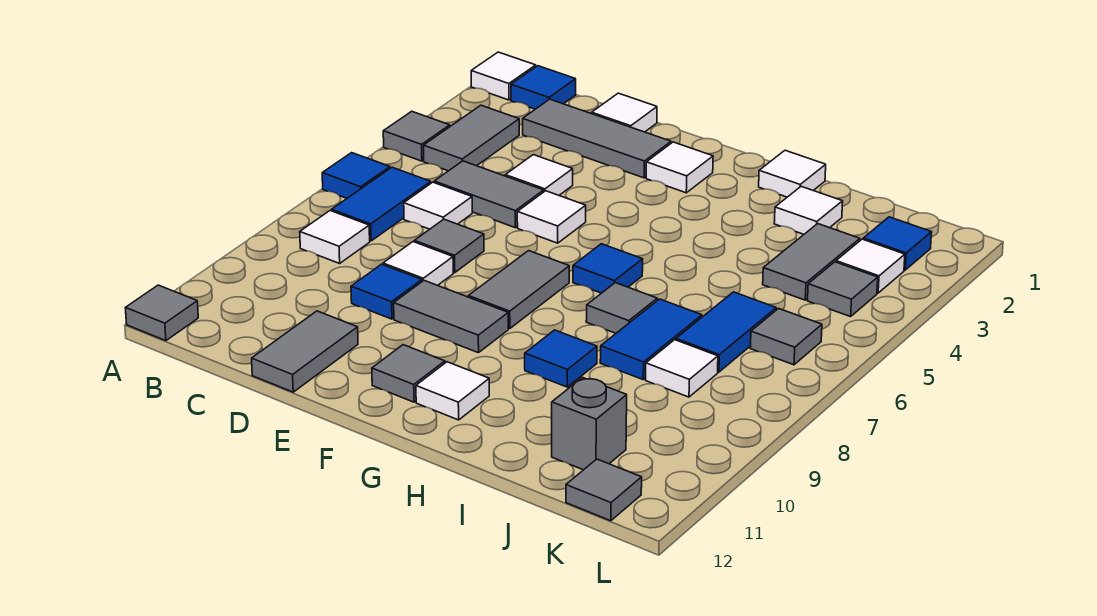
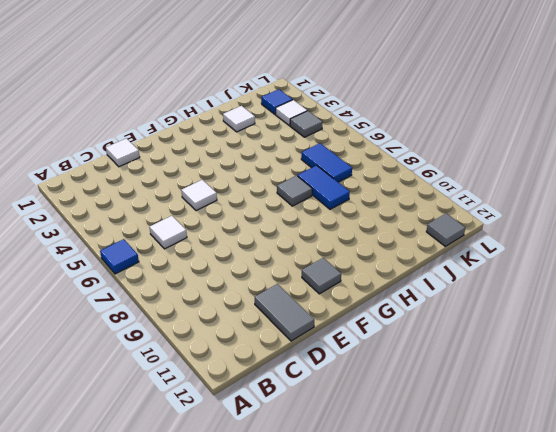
none -> white tile A1 level 1
none -> grey tile A4 level 1
none -> grey tile A12 level 1
none -> blue tile B1 level 1

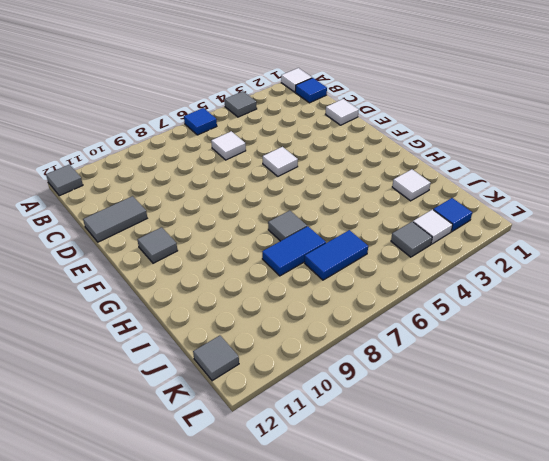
none -> grey tile B3:B4 level 1
none -> blue tile B6:B7 level 1
none -> white tile B8 level 1
none -> grey tile C2:E2 level 1

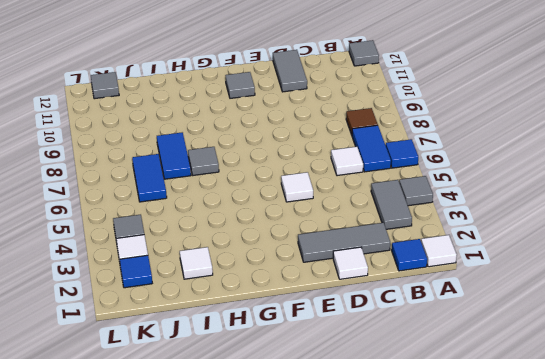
brown tile B8 level 1 -> white tile B8 level 1
none -> grey tile C5:D5 level 1
none -> white tile D4 level 1
none -> grey tile D7 level 1
none -> white tile D8 level 1

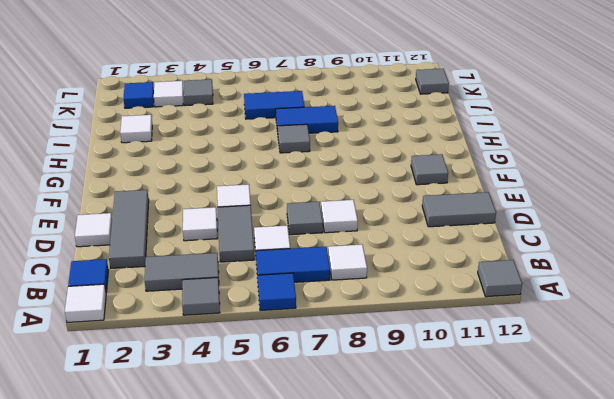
none -> blue tile D9 level 1
none -> grey tile E9:F9 level 1
none -> white tile F2 level 1
none -> grey tile F7:F8 level 1

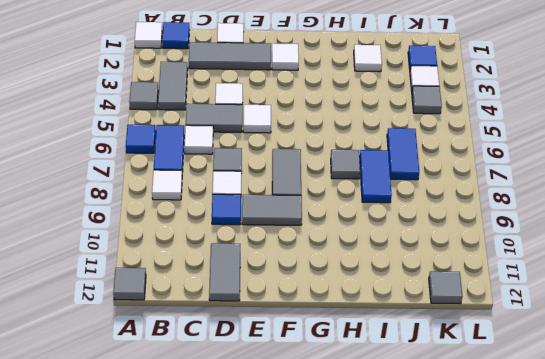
none -> grey tile F11 level 1
none -> blue tile G6 level 1
none -> white tile G11 level 1
none -> white tile H1 level 1

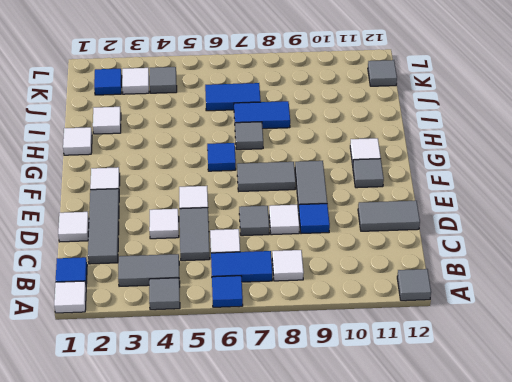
none -> blue tile H9 level 1
none -> grey tile J3:J4 level 1
none -> white tile J8 level 1
none -> grey brick J11 level 1

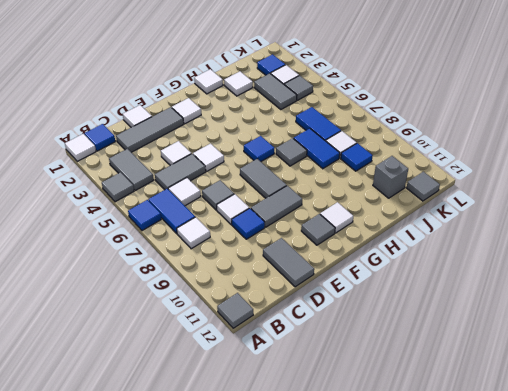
blue tile J9 level 1 -> blue tile H9 level 1
none -> grey tile K6 level 1

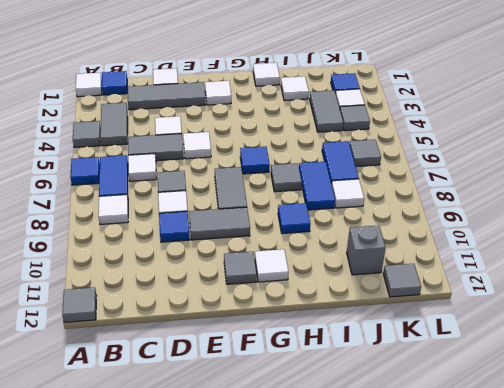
none -> grey tile D11:D12 level 1

